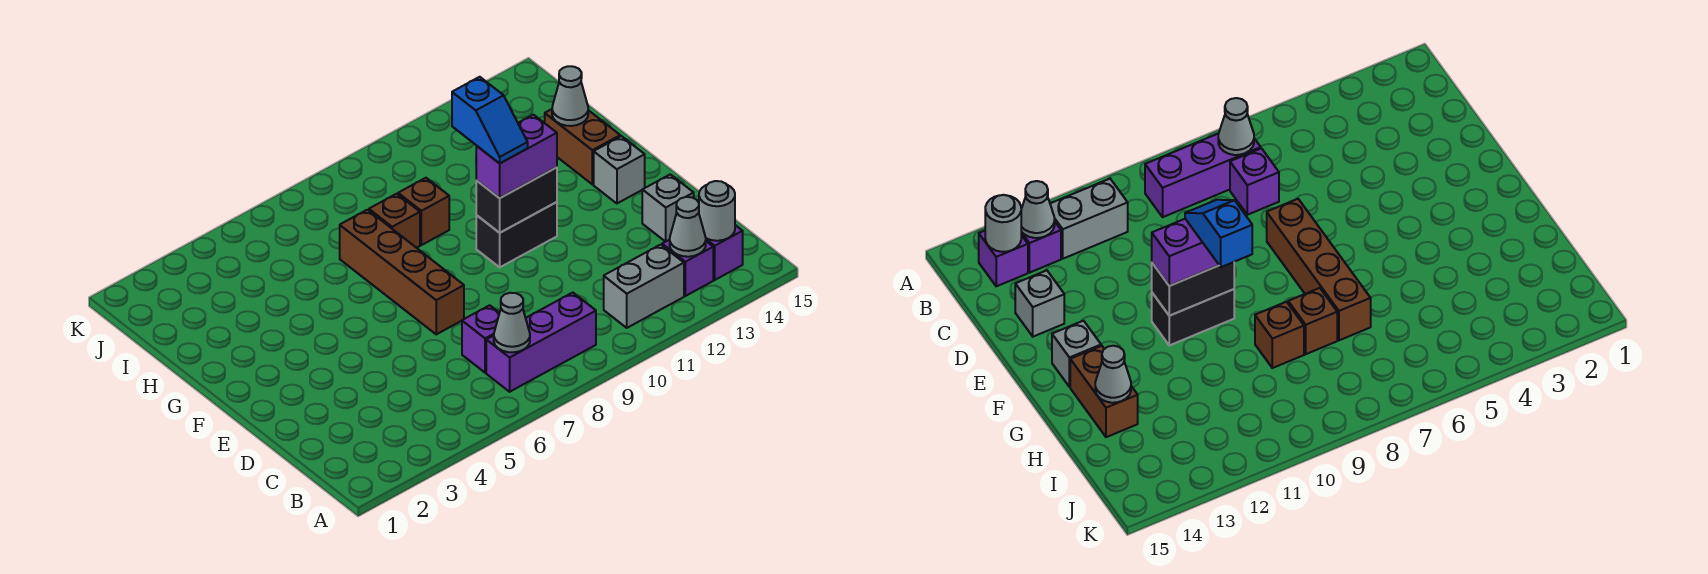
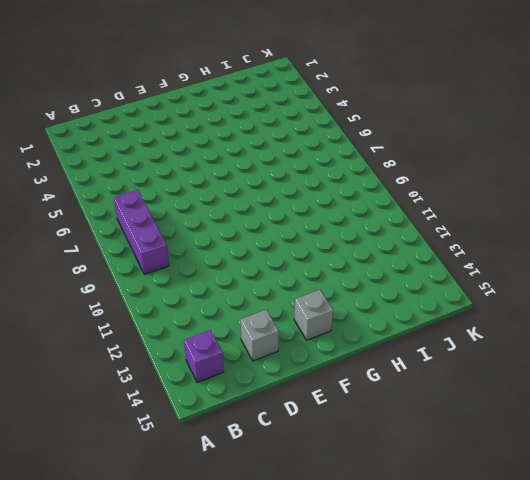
none -> grey brick B11:B12 level 1
none -> purple brick B13 level 1
none -> purple brick C7 level 1

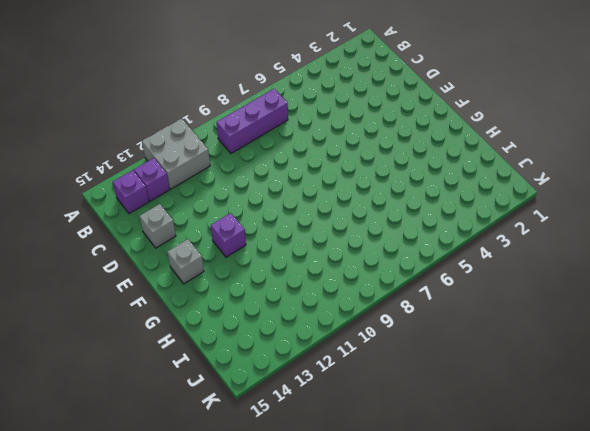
grey brick A11:B12 level 1 -> grey brick B11:B12 level 1
purple brick F12 level 1 -> purple brick C7 level 1
none -> brown brick E7:H7 level 1
none -> black brick F10:F11 level 1
none -> brown brick G14:H14 level 1

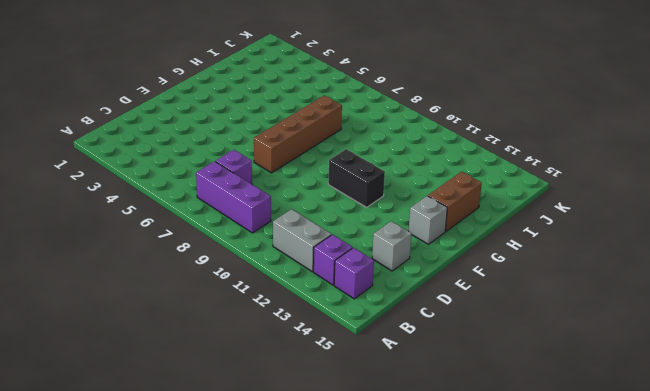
none -> brown brick H8 level 1
none -> brown brick H9 level 1
none -> grey cone B7 level 2

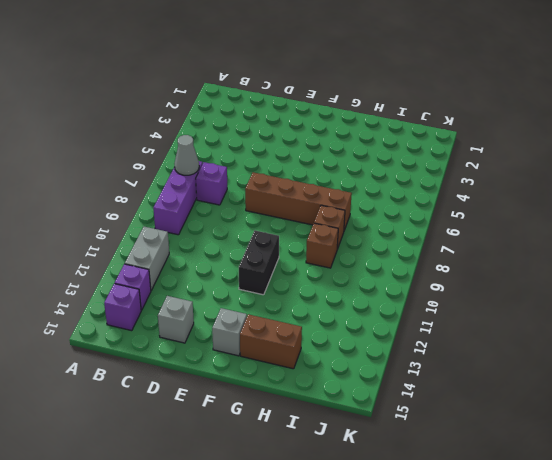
none -> grey cone B13 level 2
none -> grey round brick B14 level 2
none -> black brick F10:F11 level 2

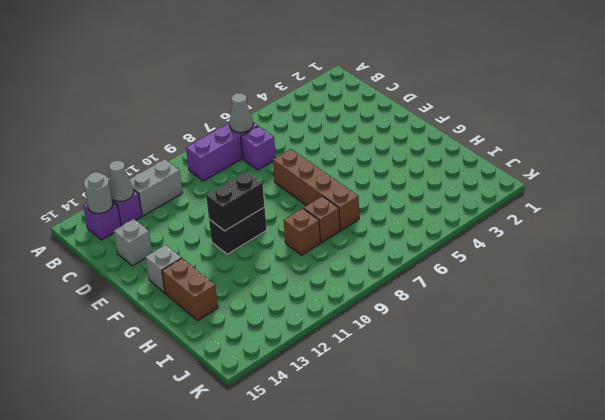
none -> grey cone H14 level 2
none -> purple brick F10:F11 level 3
none -> blue slope F10:G10 level 4 top G

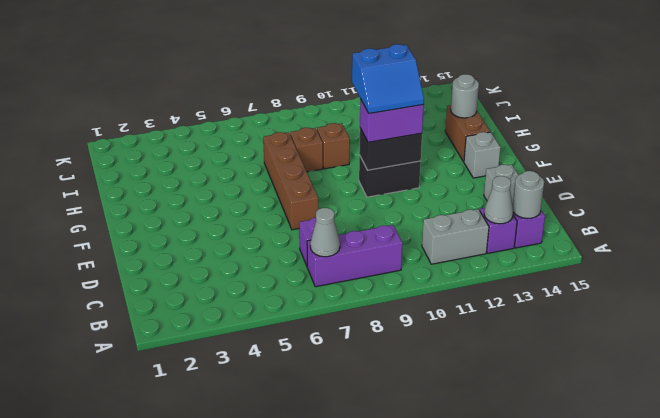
blue slope F10:G11 level 4 top G -> blue slope F10:G10 level 4 top G
grey round brick H14 level 2 -> grey cone H14 level 2

